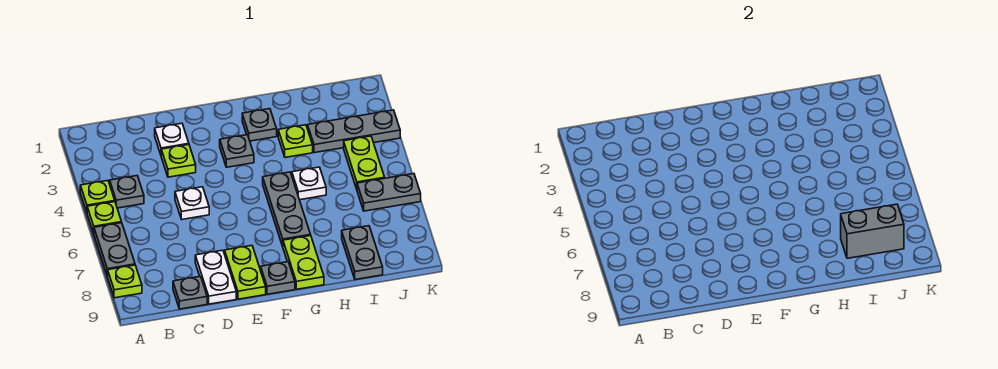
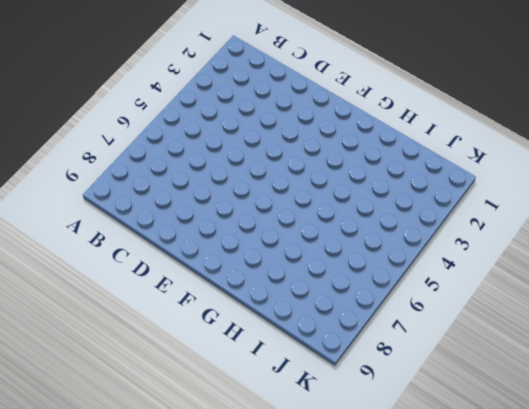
none -> lime plate A4 level 1
none -> lime plate A5 level 1
none -> grey plate A6:A7 level 1

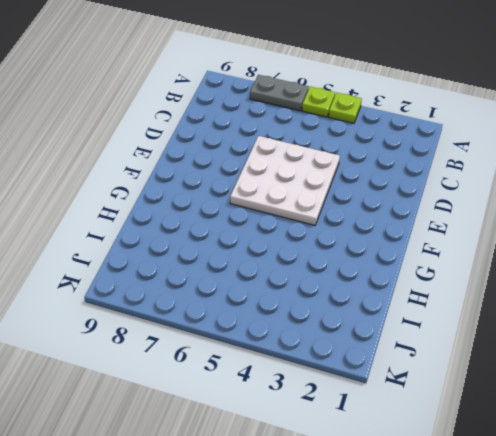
white plate D4:F6 level 1 -> white plate D5 level 1
none -> lime plate A8 level 1
none -> grey plate B4 level 1
none -> grey plate C9 level 1

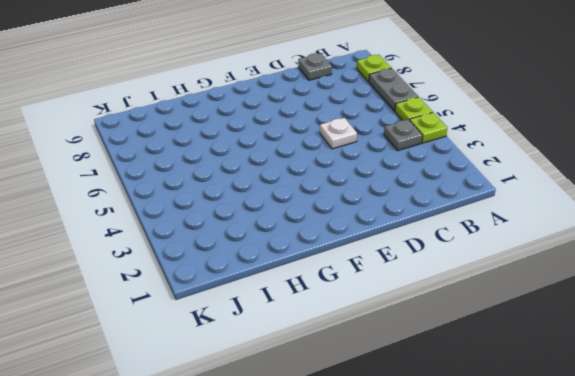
none -> white plate D2 level 1
none -> lime plate D3 level 1
none -> white plate D8:D9 level 1

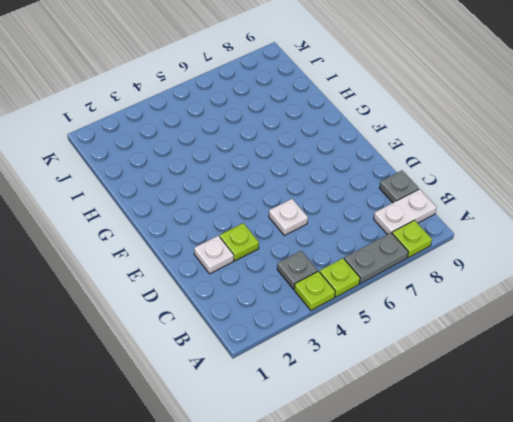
white plate B8:B9 level 1 -> white plate D8:D9 level 1
none -> lime plate E8:E9 level 1
none -> grey plate F3 level 1
none -> grey plate F9 level 1

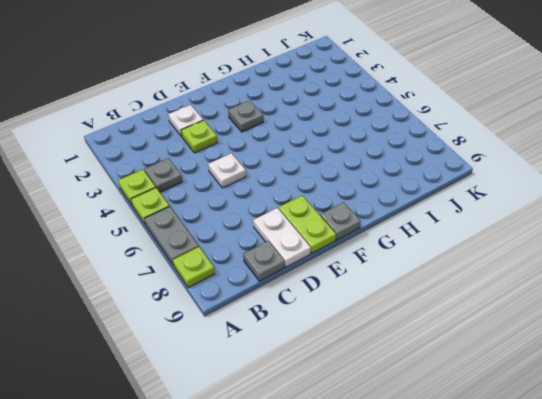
none -> grey plate G2 level 1
none -> grey plate G5:G7 level 1
none -> lime plate G8:G9 level 1

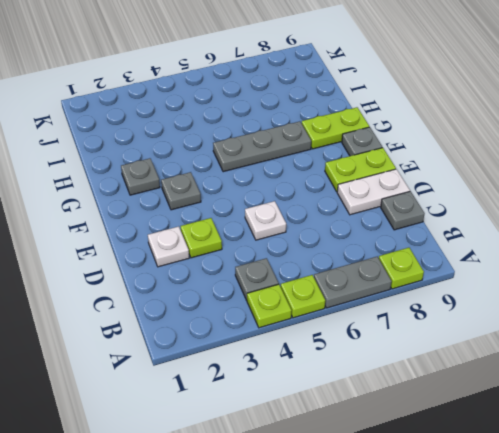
none -> lime plate H3 level 1
none -> white plate H5 level 1
none -> grey plate I3:K3 level 1

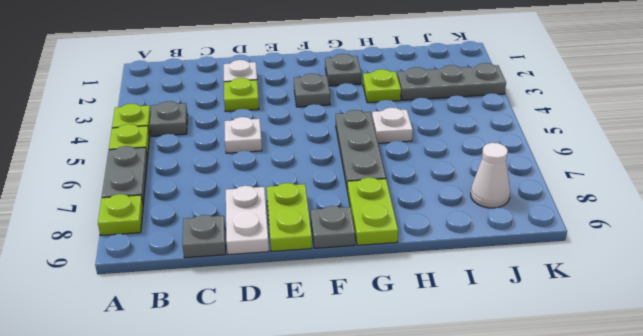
white cone J8 level 1 -> none
none -> grey plate I8:I9 level 1
none -> lime plate J4:J5 level 1
none -> grey plate J6:K6 level 1

